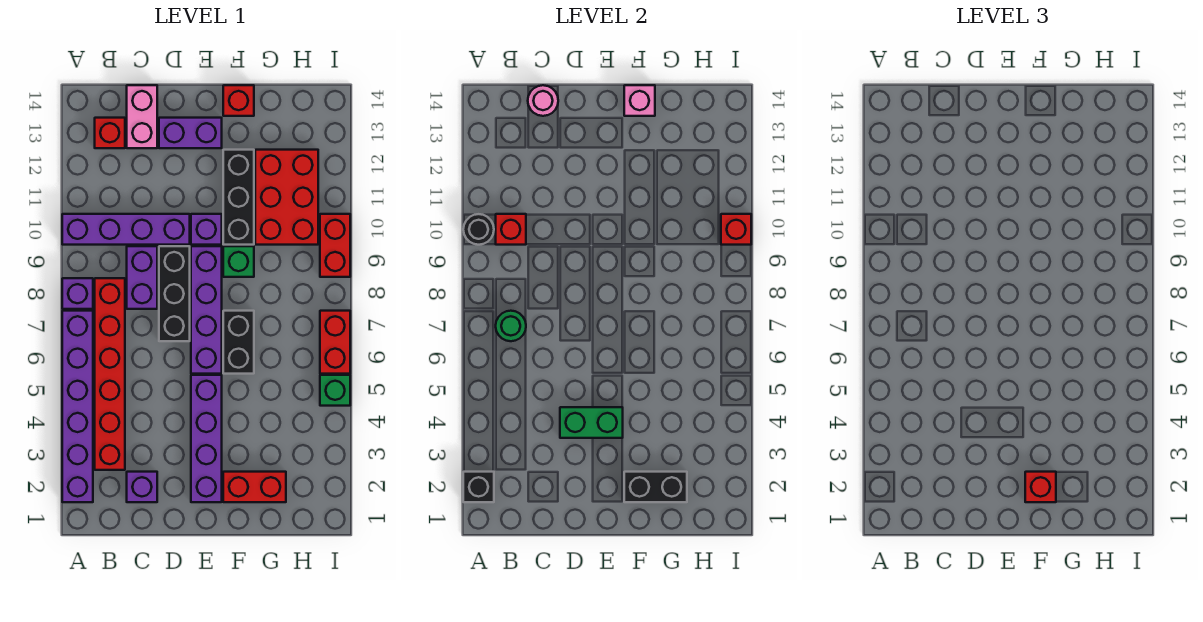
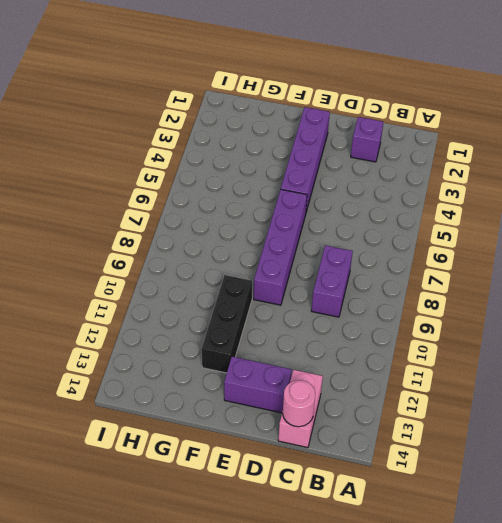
none -> purple brick A2:A7 level 1
none -> purple brick A8 level 1
none -> purple brick A10:D10 level 1
none -> red brick B3:B8 level 1

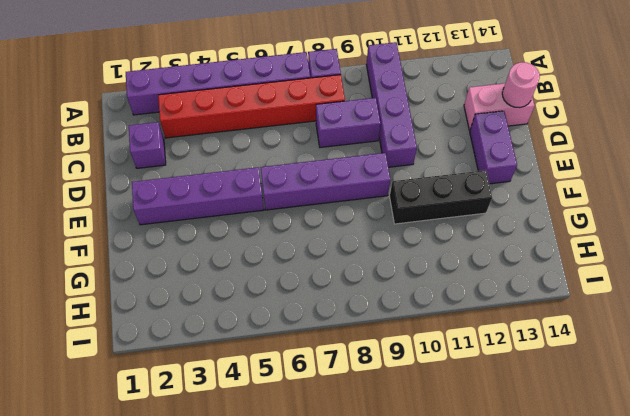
none -> red brick B13 level 1
none -> black brick D7:D9 level 1
none -> purple brick E10 level 1
none -> red brick F2:G2 level 1

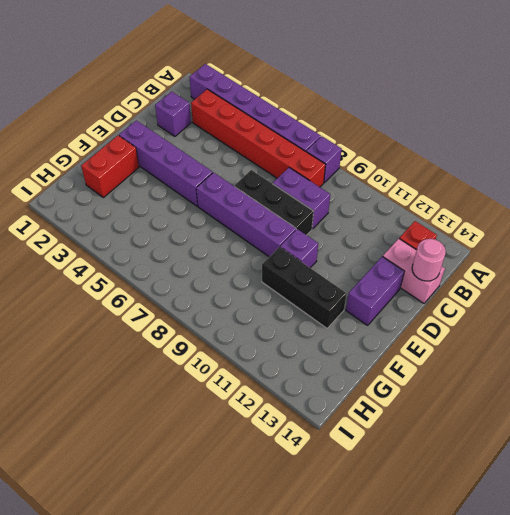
none -> purple brick A10:D10 level 1
none -> black brick F6:F7 level 1
none -> green brick F9 level 1
none -> red brick F14 level 1

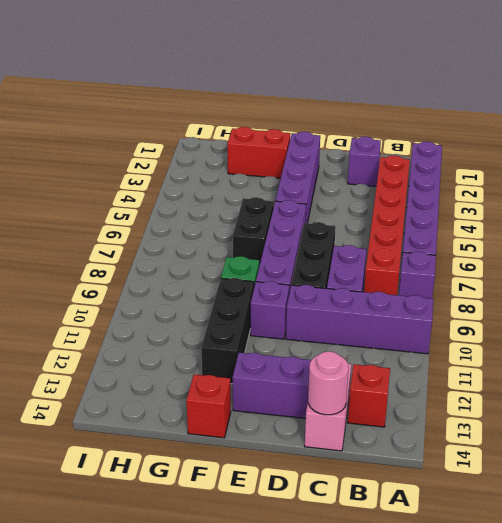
none -> red brick G10:H12 level 1
none -> green brick I5 level 1
none -> red brick I6:I7 level 1
none -> red brick I9:I10 level 1

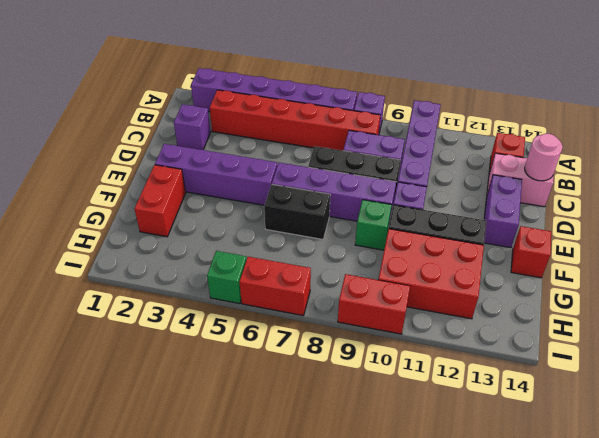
none -> black brick A2 level 2
none -> black round brick A10 level 2
none -> green round brick B7 level 2
none -> red brick B10 level 2

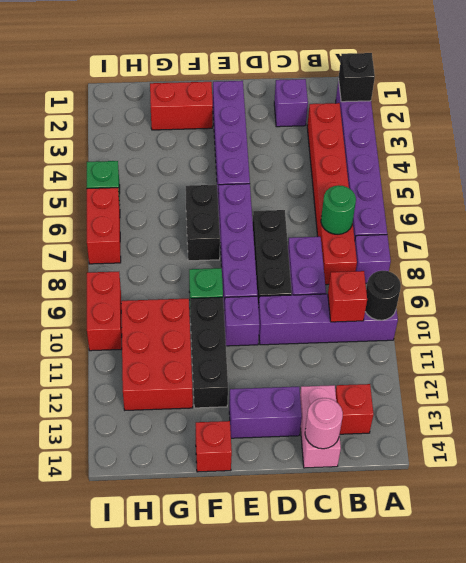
none -> green brick D4:E4 level 2
none -> black brick F2:G2 level 2
none -> pink brick F14 level 2
none -> red brick I10 level 2

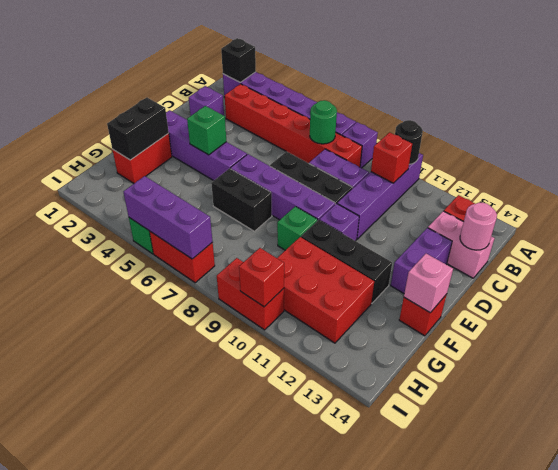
green brick E4 level 2 -> green brick D4:E4 level 2
purple brick I5:I7 level 2 -> none
none -> red brick F2 level 3

